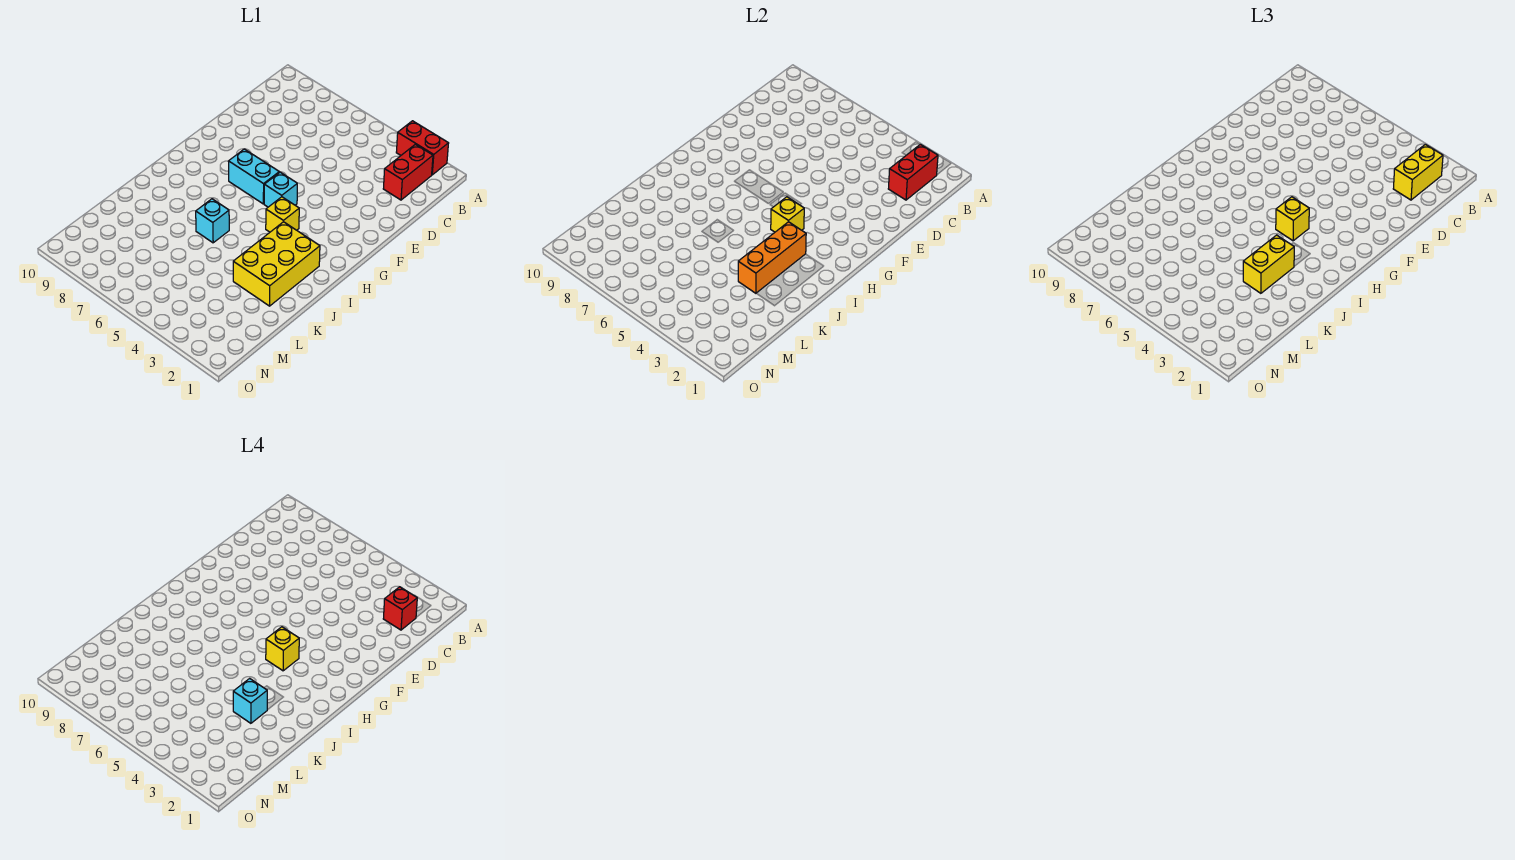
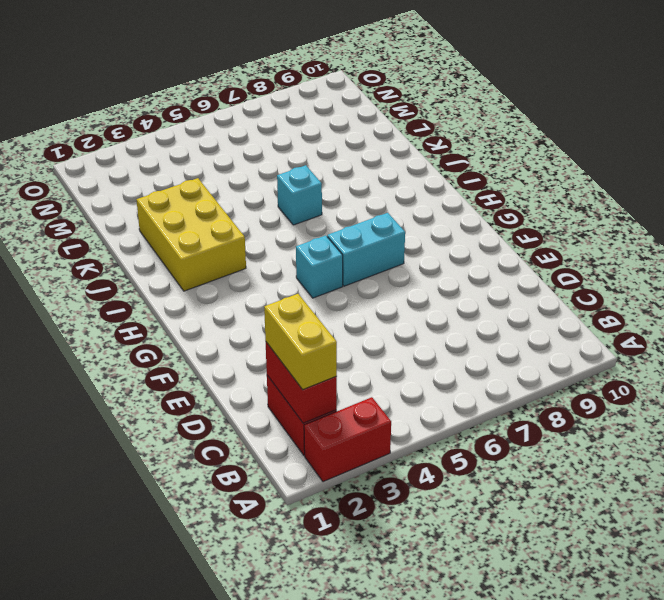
none -> yellow brick H4 level 1
none -> yellow brick H4 level 2
none -> orange brick I3:K3 level 2

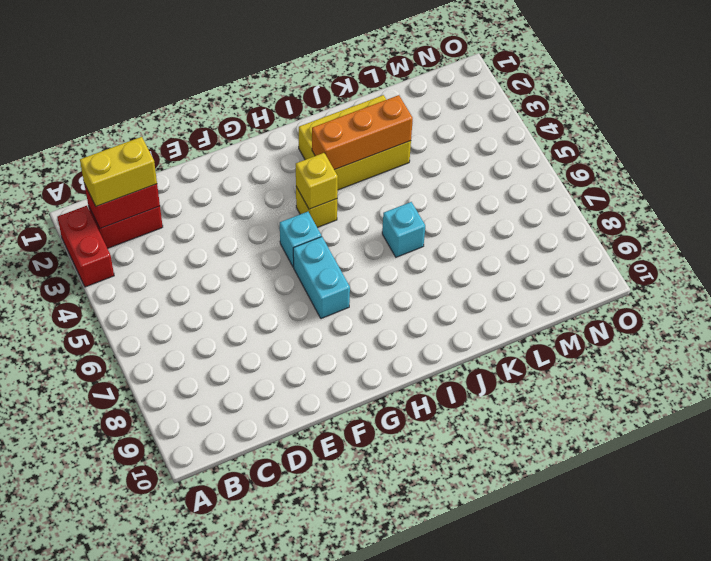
none -> yellow brick H4 level 3
none -> yellow brick J3:K3 level 3
none -> red brick C2 level 4

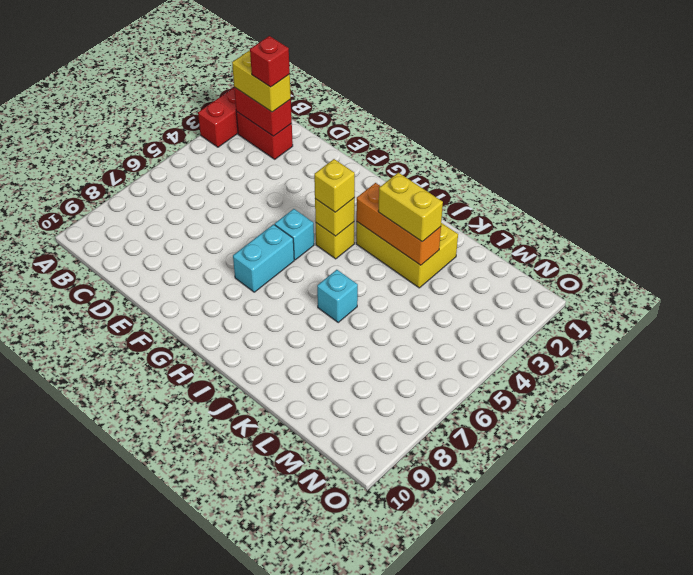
none -> yellow brick H4 level 4
none -> cyan brick K3 level 4

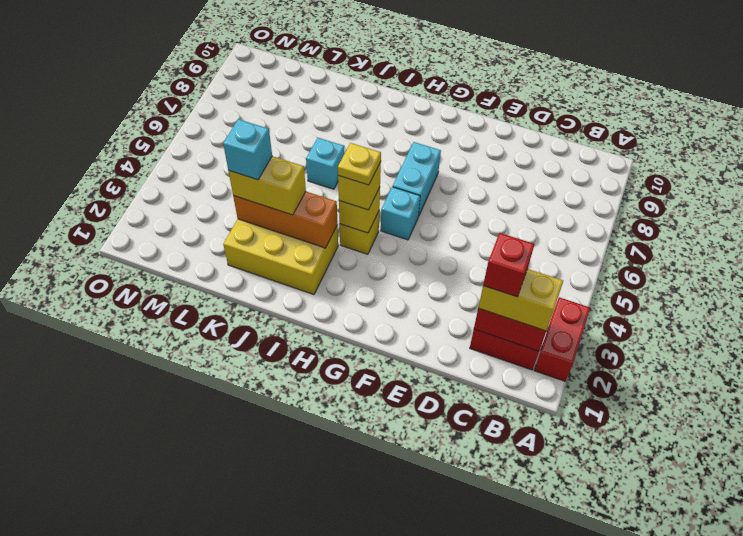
yellow plate H4 level 4 -> yellow brick H4 level 4

